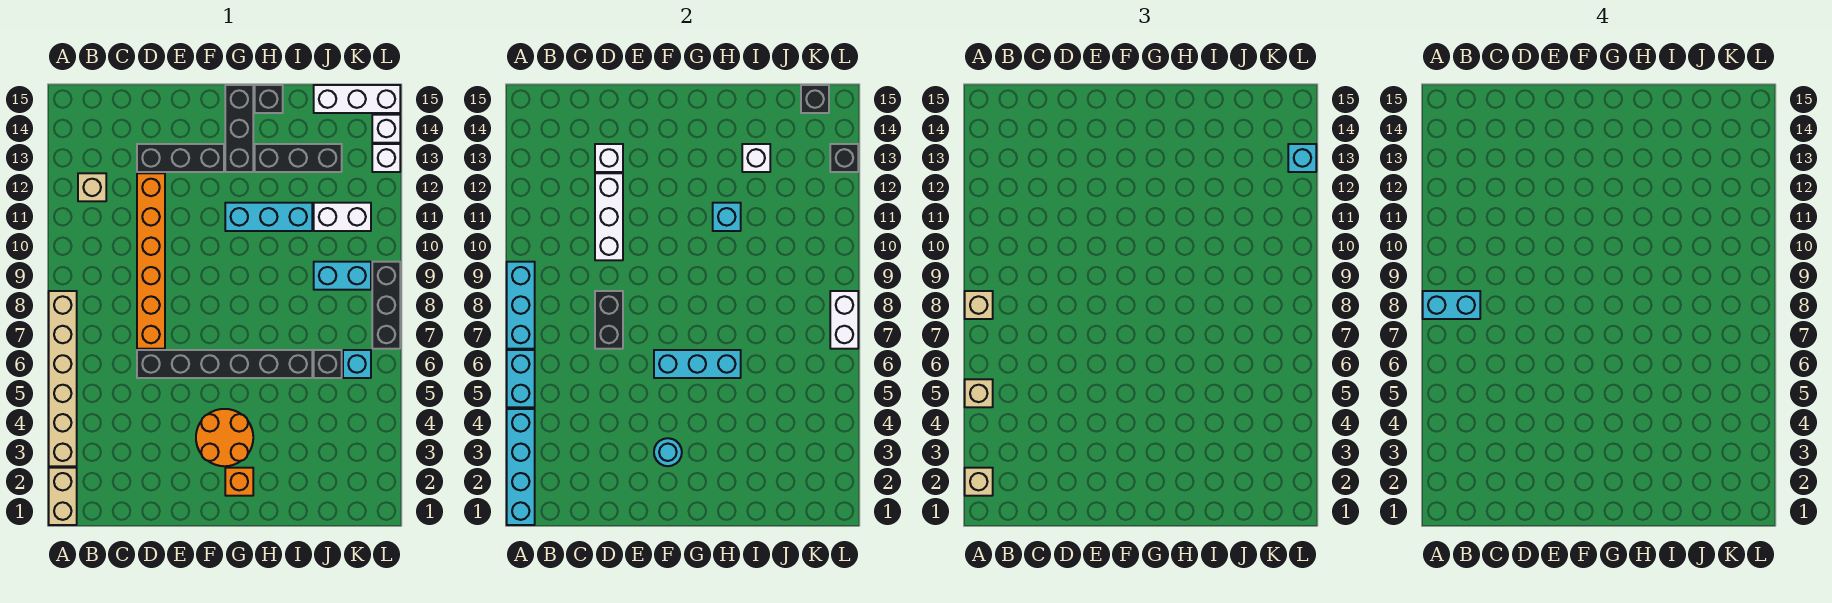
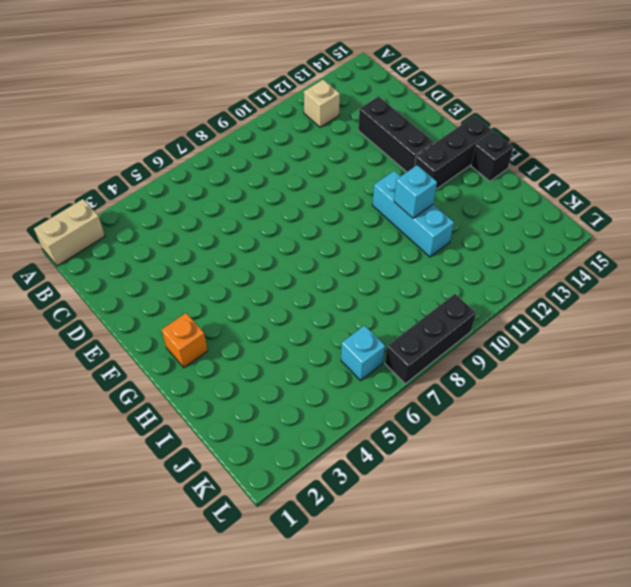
none -> tan brick A3:A8 level 1
none -> black brick D6:I6 level 1
none -> orange brick D7:D12 level 1
none -> orange round brick F3:G4 level 1

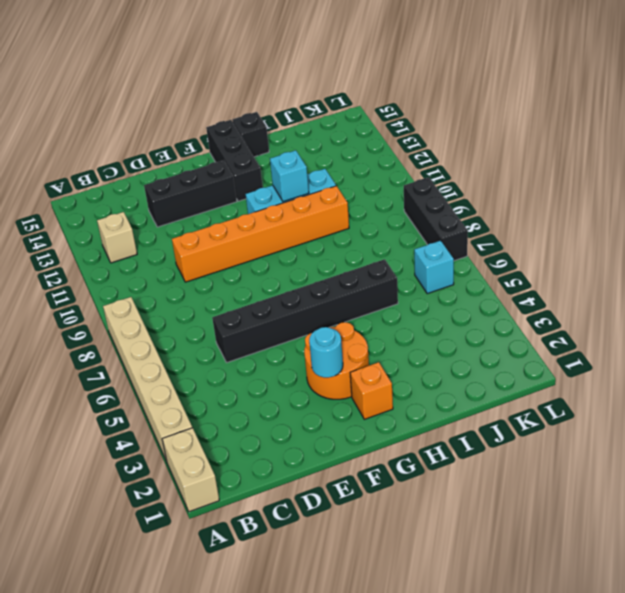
orange brick D10:I10 level 1 -> orange brick D7:D12 level 1
none -> black brick H13:J13 level 1
none -> black brick J6 level 1
none -> cyan brick J9:K9 level 1
none -> white brick J11:K11 level 1

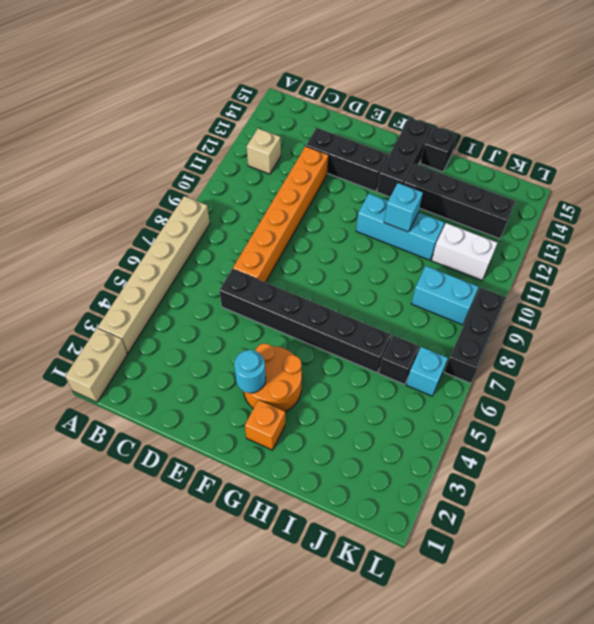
black brick H13:K13 level 1 -> black brick H13:J13 level 1
none -> white brick J15:L15 level 1
none -> white brick L13 level 1
none -> white brick L14 level 1
none -> cyan brick A1:A4 level 2

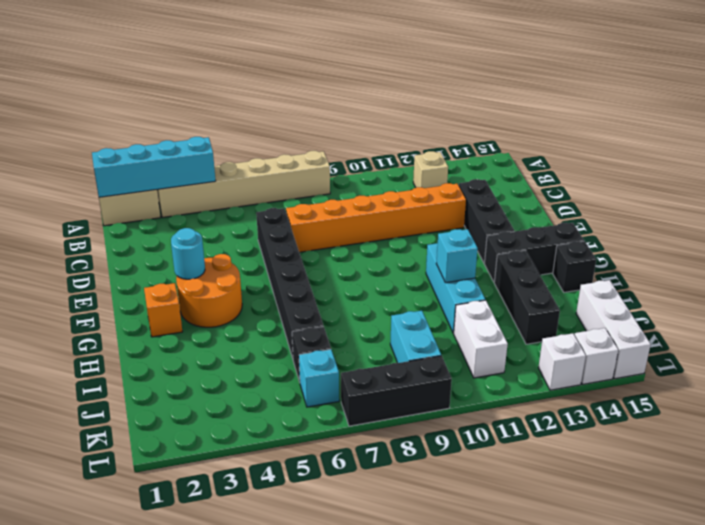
none -> cyan brick A5:A6 level 2
none -> cyan brick A7:A9 level 2
none -> black brick D7:D8 level 2
none -> white brick D10:D12 level 2

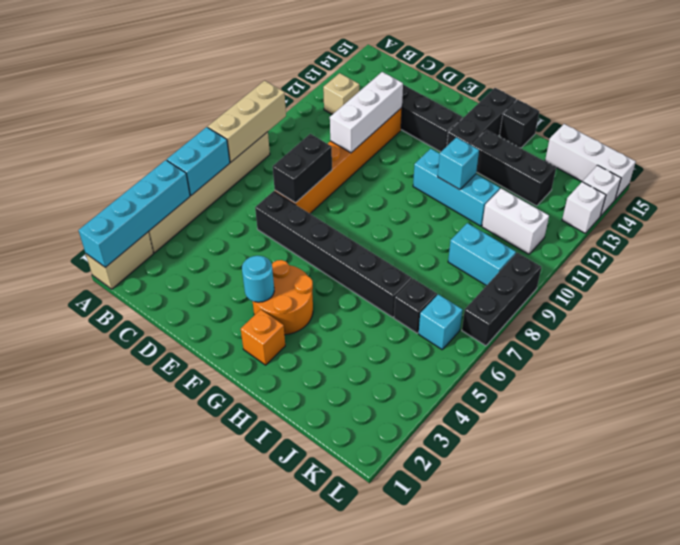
tan brick A7:A9 level 2 -> cyan brick A7:A9 level 2
none -> white brick D13 level 2
none -> cyan brick F6:H6 level 2
none -> white brick I13 level 2
none -> black brick K15 level 2

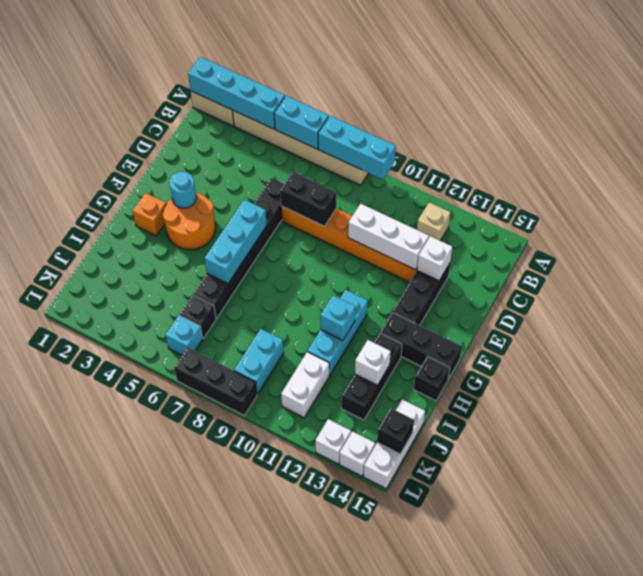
none -> white brick L7:L8 level 2
none -> black brick L13 level 2
none -> tan brick A2 level 3
none -> tan brick A5 level 3

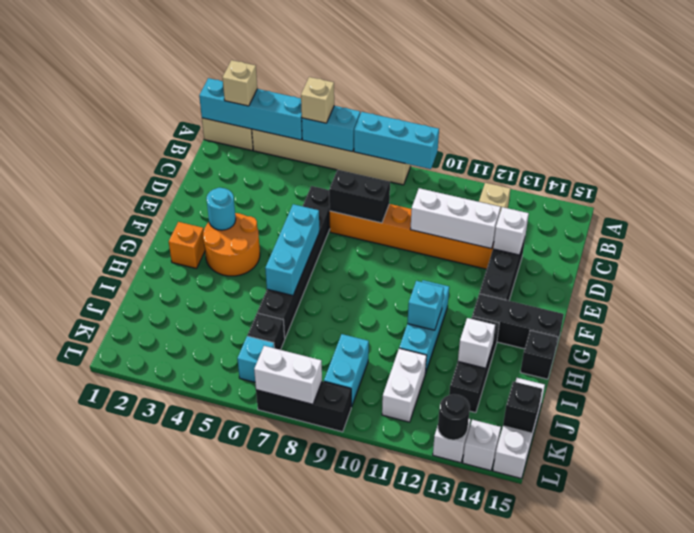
black round brick L13 level 2 -> black brick L13 level 2
none -> tan brick A8 level 3
none -> cyan brick L13 level 3
none -> cyan brick A8:B8 level 4

